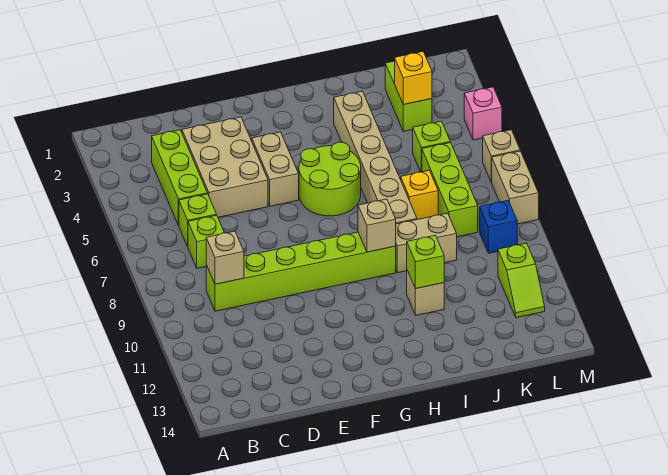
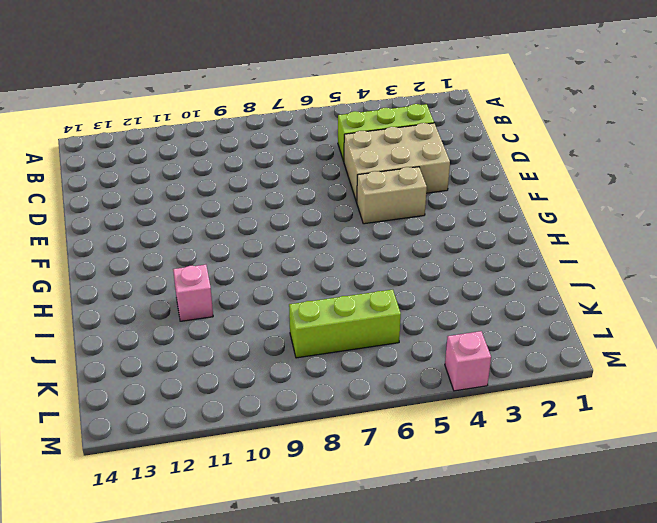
pink brick I11 level 1 -> tan brick I11 level 1
none -> lime brick C6 level 1
none -> lime brick C7 level 1
none -> lime brick C9:H9 level 1

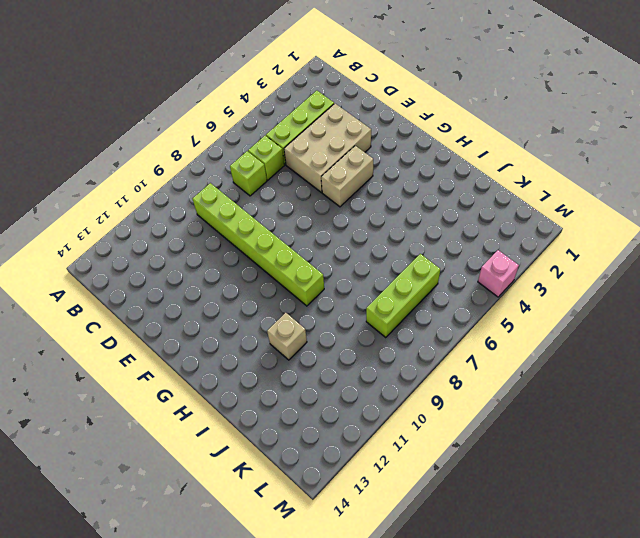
none -> lime round brick G5:H6 level 1
none -> tan brick I3:I8 level 1
none -> tan brick I9:J9 level 1

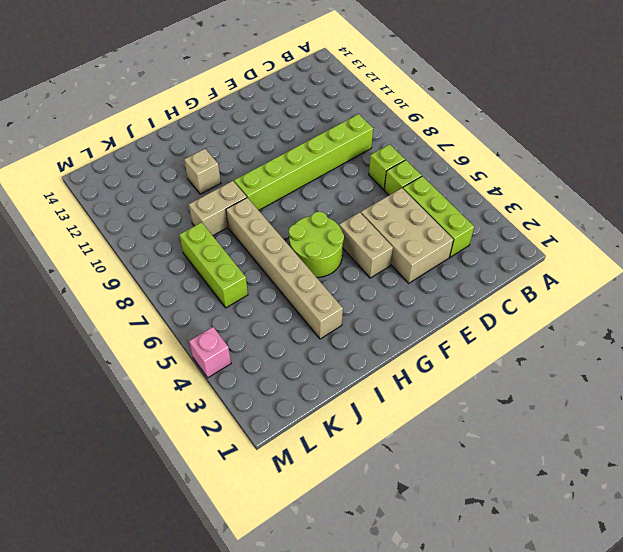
none -> yellow brick J7 level 1
none -> lime brick K2:K3 level 1
none -> lime brick K5 level 1

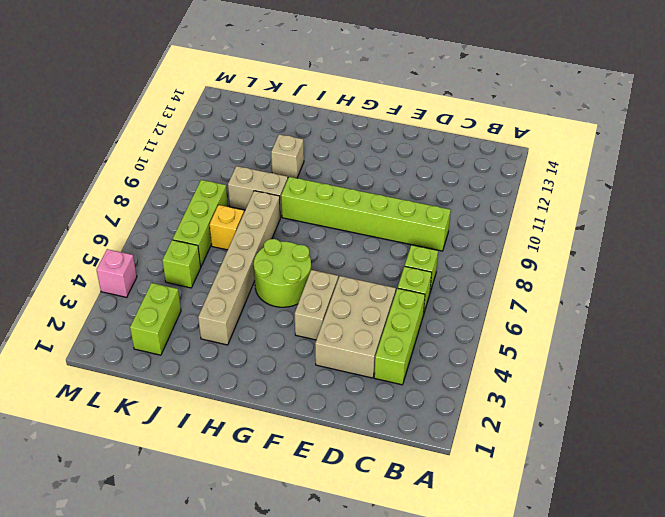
none -> blue brick L9 level 1
none -> lime slope L11:L12 level 1 top 11
none -> tan brick M6 level 1

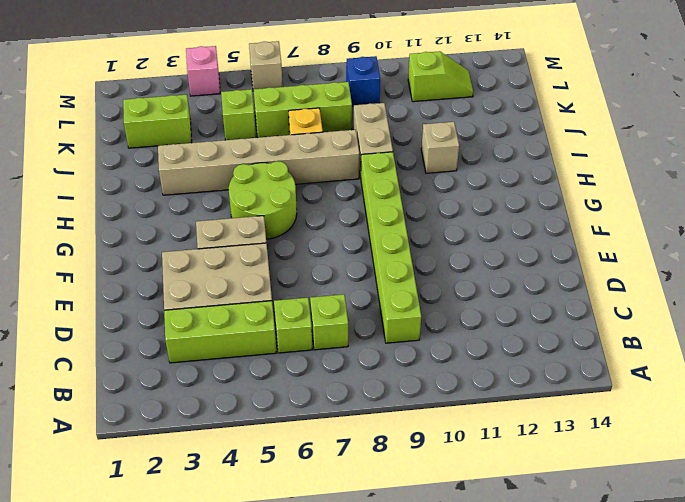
none -> tan brick M7:M8 level 1
none -> tan brick C9 level 2
none -> tan brick H9 level 2

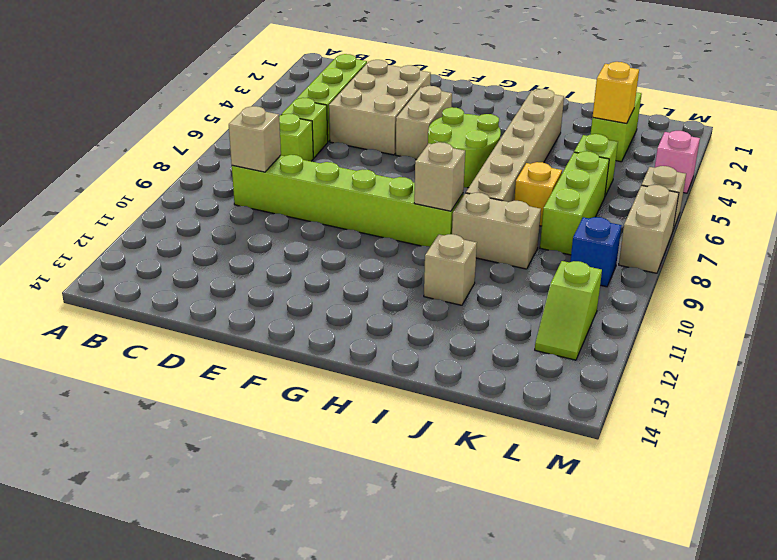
none -> lime brick I11 level 2

